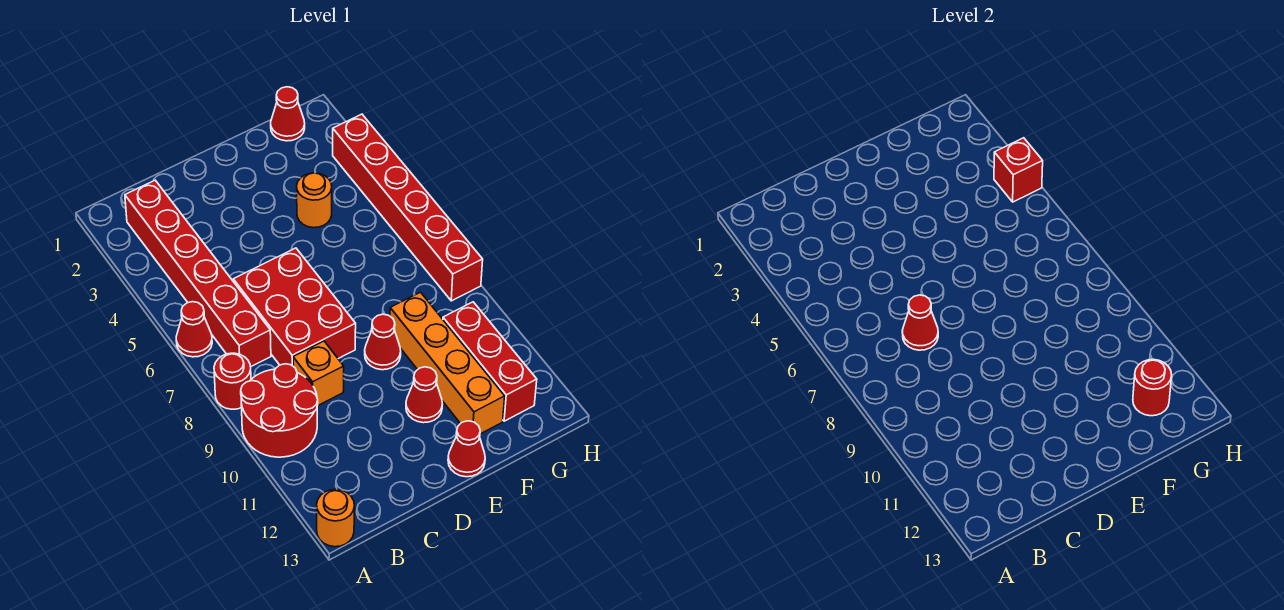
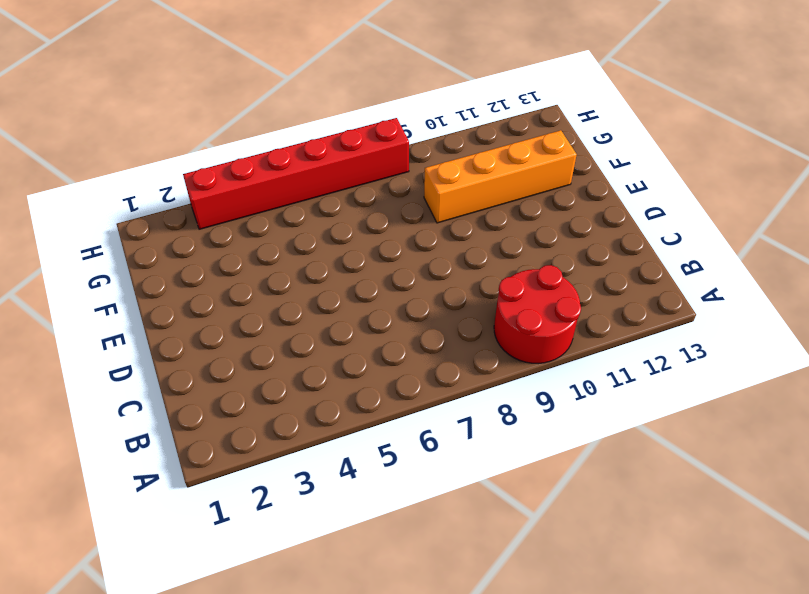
none -> red cone A6 level 1
none -> red round brick A8 level 1
none -> orange round brick A13 level 1

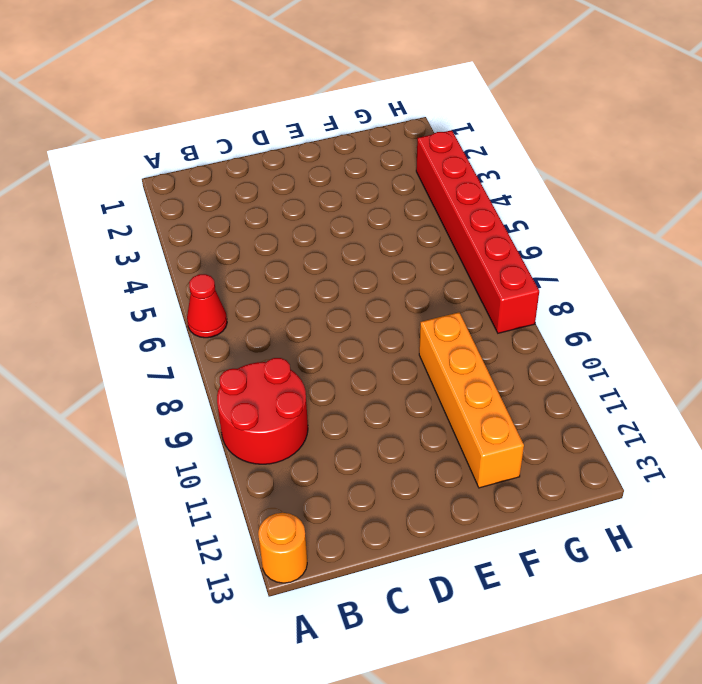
none -> red round brick A8 level 1
none -> red brick B2:B7 level 1
none -> red brick C6:D8 level 1

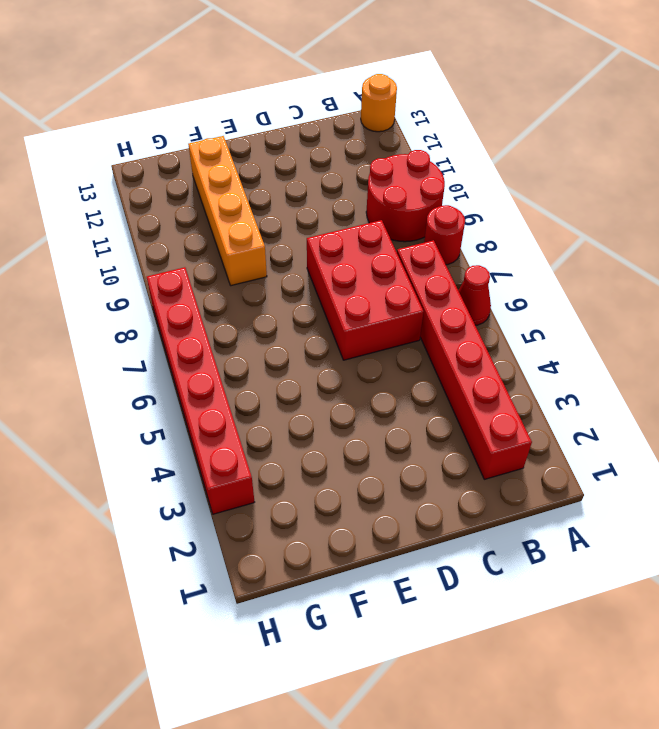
none -> orange brick C9 level 1
none -> red cone E9 level 1
none -> red cone E11 level 1

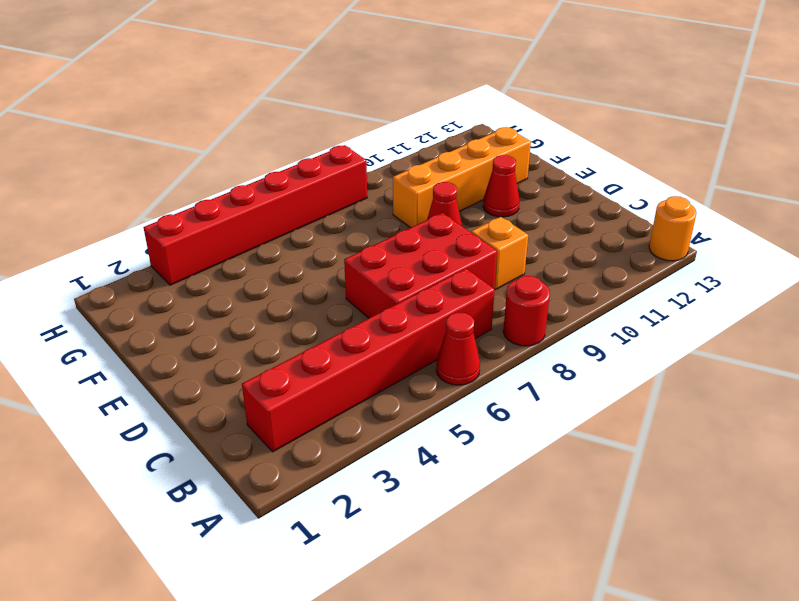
none -> red round brick A9:B10 level 1
none -> red cone E13 level 1
none -> orange round brick F4 level 1

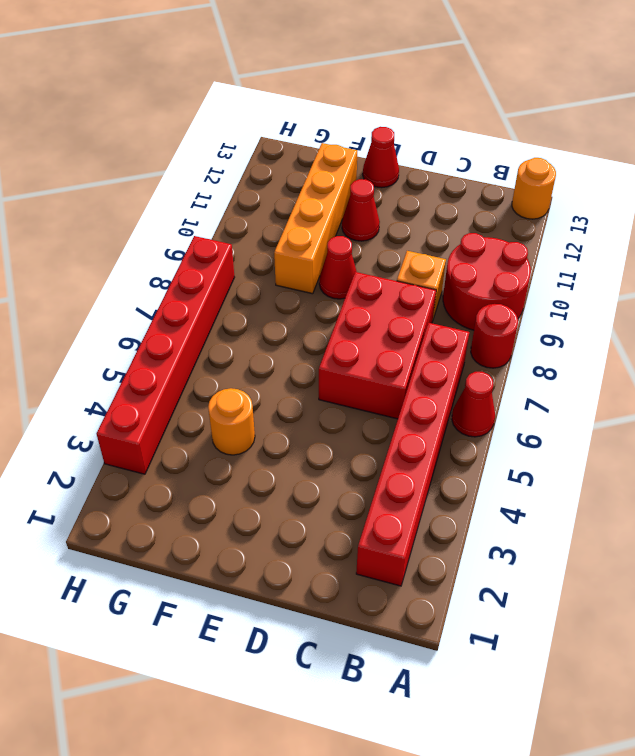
none -> red cone G1 level 1
none -> red brick G10:G12 level 1
none -> red cone C7 level 2

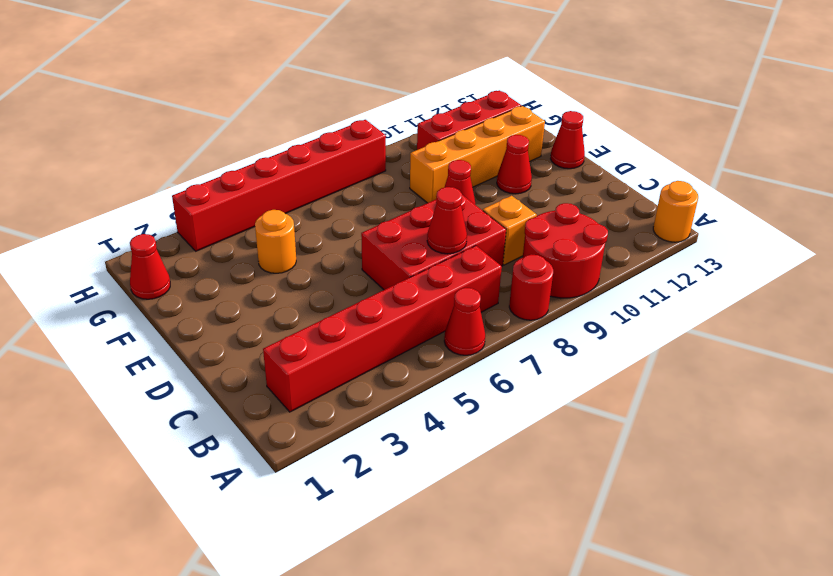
none -> red round brick G12 level 2
none -> red brick H4 level 2

